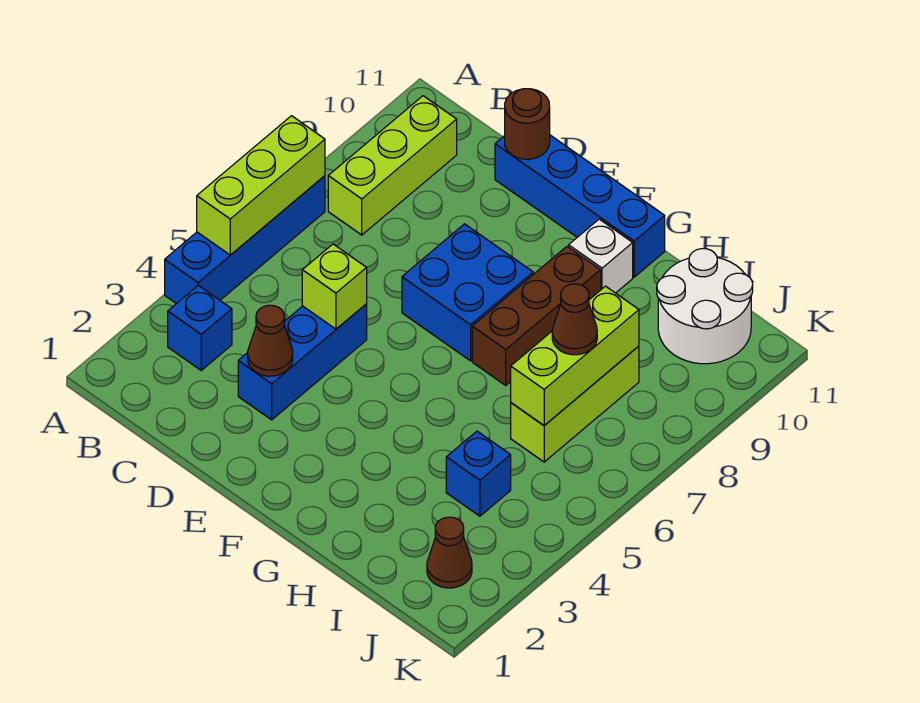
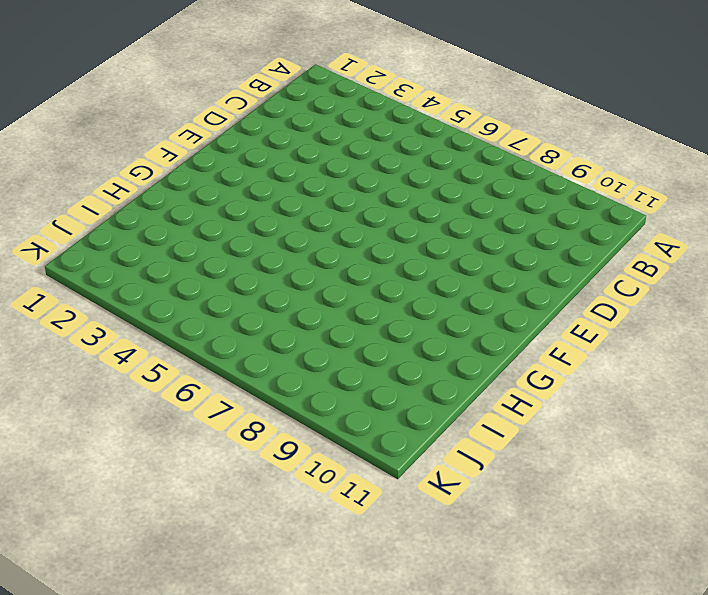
none -> blue brick A4:A7 level 1
none -> blue brick B3 level 1
none -> lime brick B8:B10 level 1

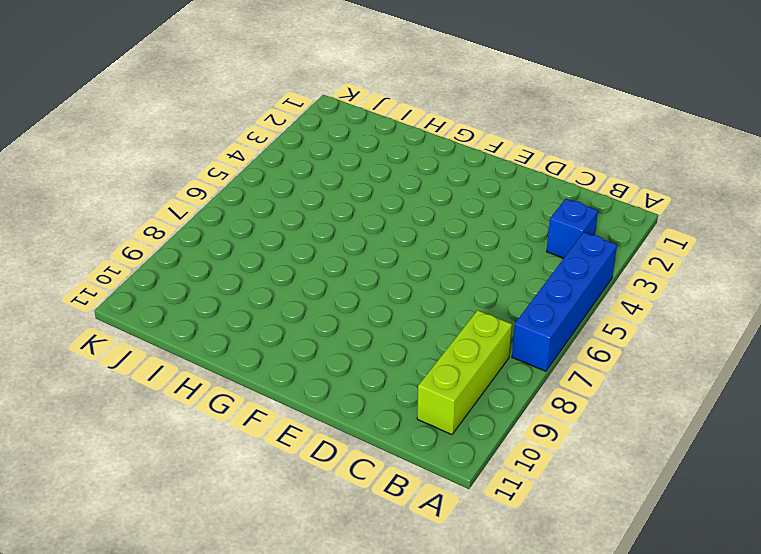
none -> blue brick D3:D5 level 1
none -> blue brick D11:G11 level 1
none -> blue brick E7:F8 level 1

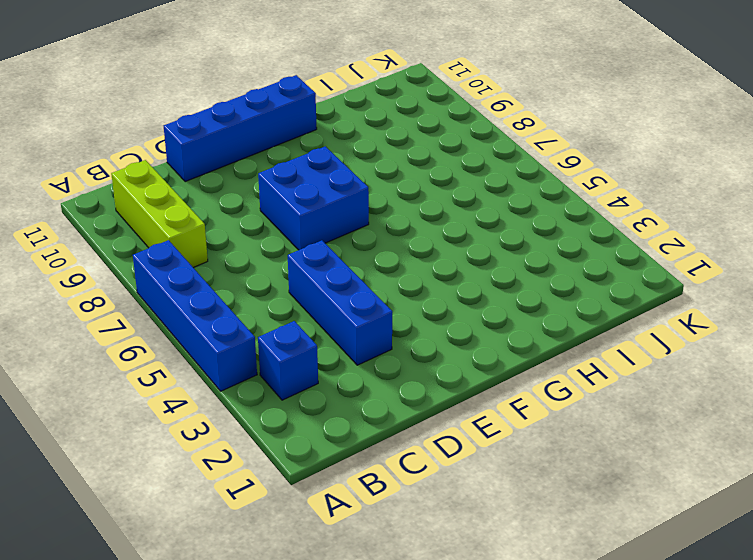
none -> brown brick G7:G9 level 1
none -> white brick G10 level 1
none -> blue brick I4 level 1

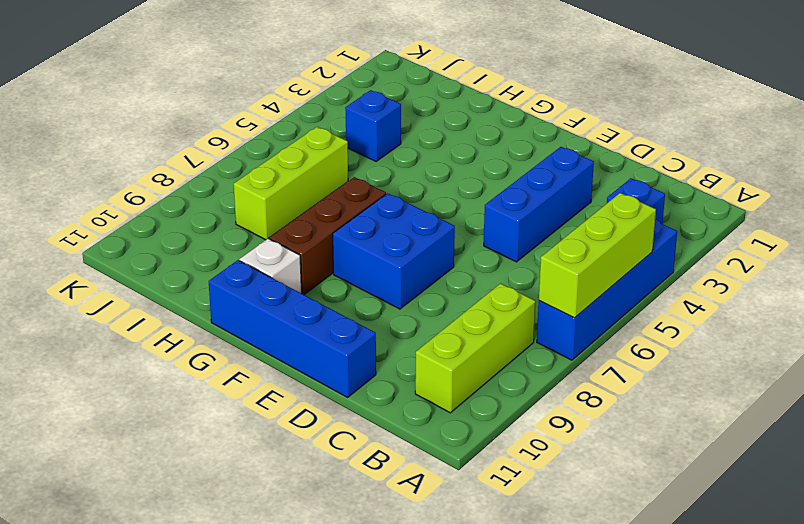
none -> white round brick I10:J11 level 1
none -> brown cone J2 level 1
none -> brown cone D3 level 2

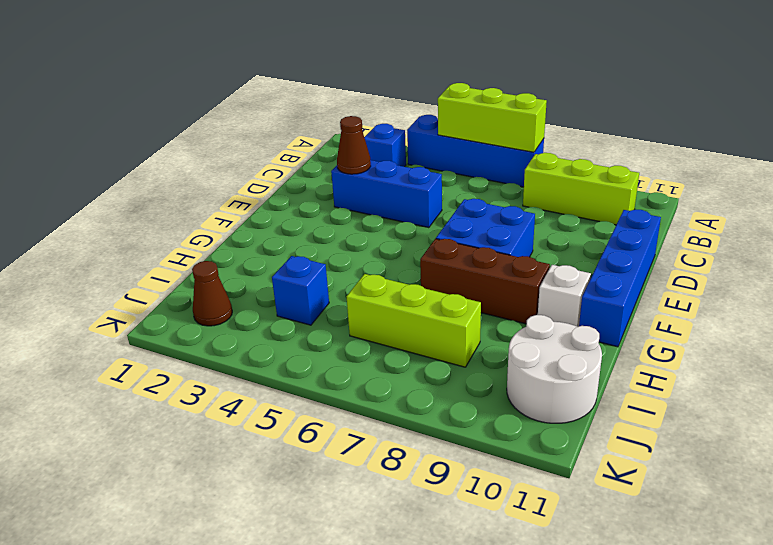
none -> lime brick D5 level 2
none -> brown round brick D11 level 2
none -> lime brick I6:I8 level 2

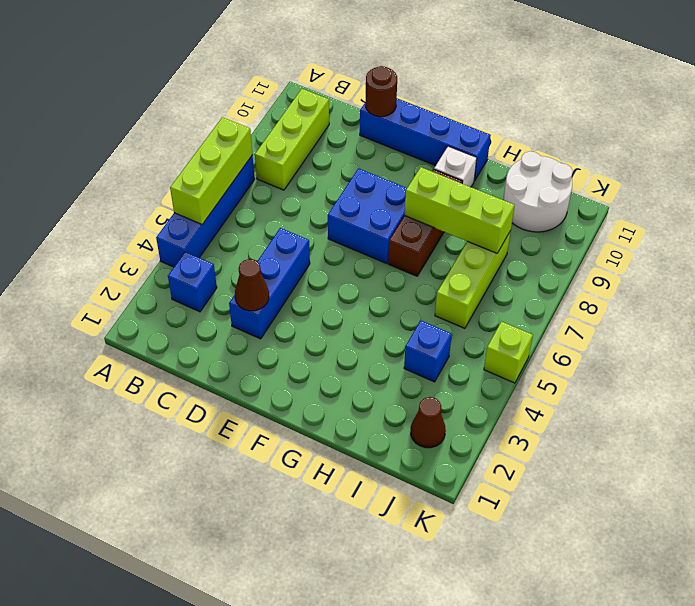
lime brick G8:I8 level 2 -> lime brick I6:I8 level 2
lime brick K5 level 1 -> lime brick D5 level 2
none -> brown cone I7 level 3

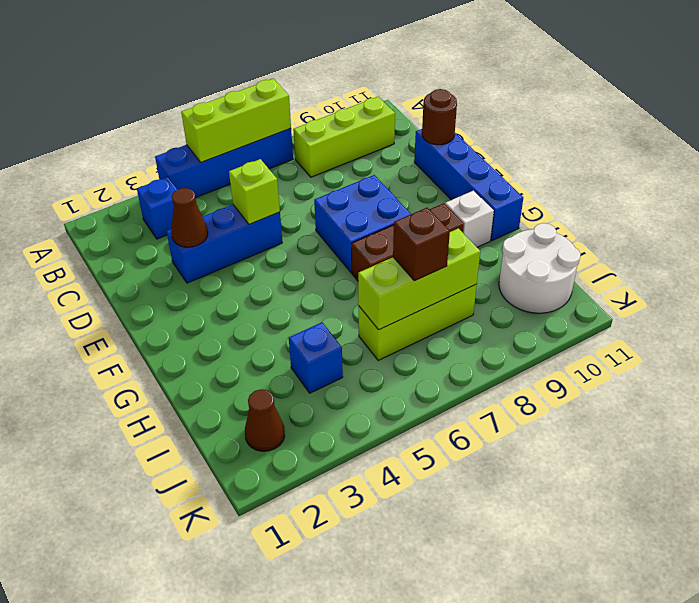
brown brick I7 level 3 -> brown cone I7 level 3

